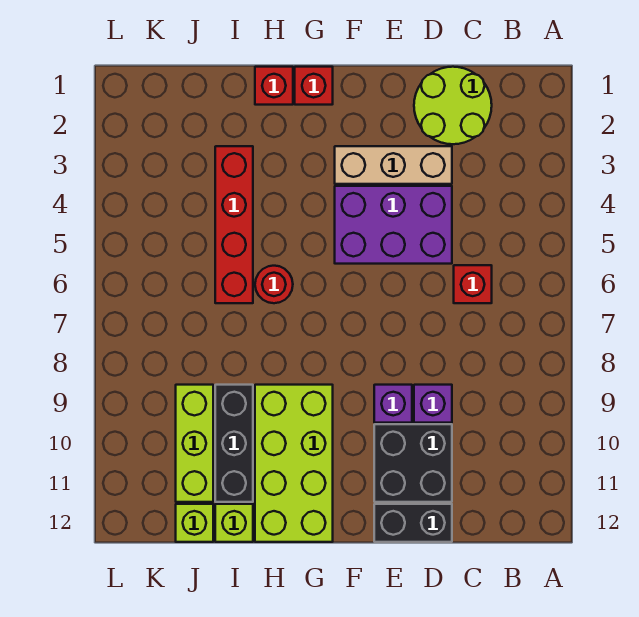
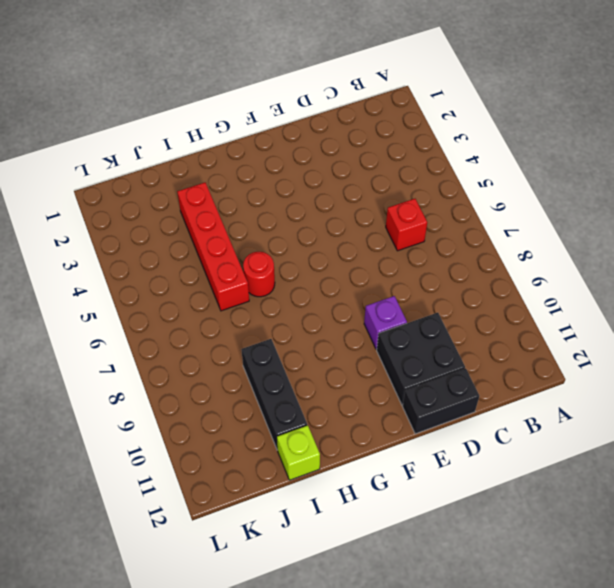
none -> lime round brick C1:D2 level 1
none -> tan brick D3:F3 level 1
none -> purple brick D4:F5 level 1

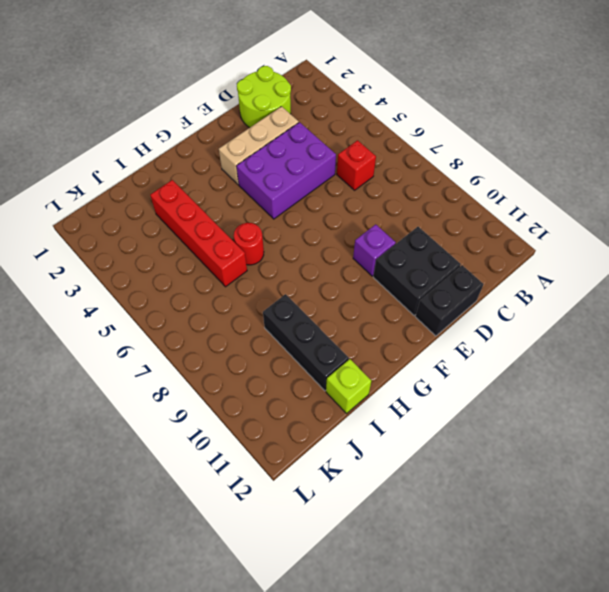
none -> purple brick D9 level 1
none -> red brick G1 level 1
none -> lime brick G9:H12 level 1

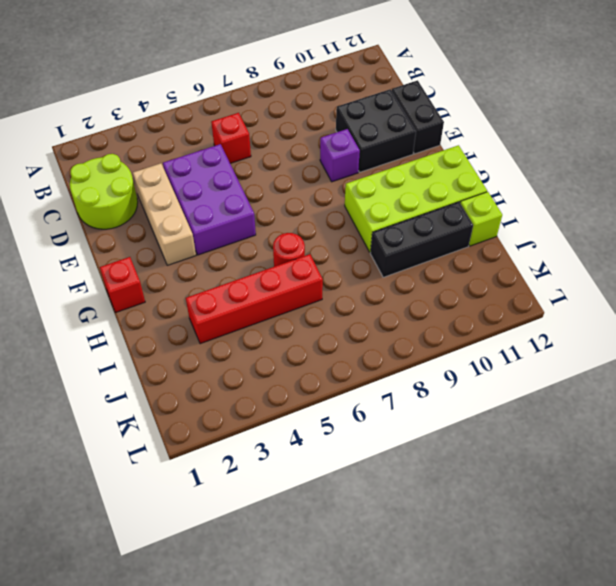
none -> purple brick D9 level 1
none -> red brick H1 level 1
none -> lime brick J9:J11 level 1

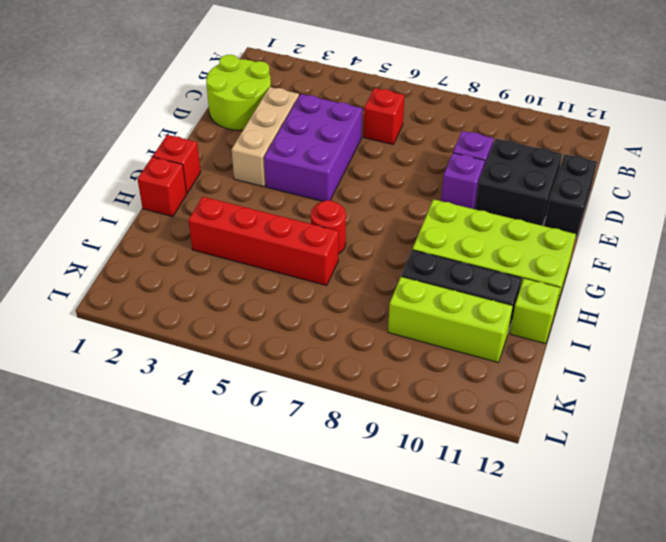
none -> lime brick J12 level 1

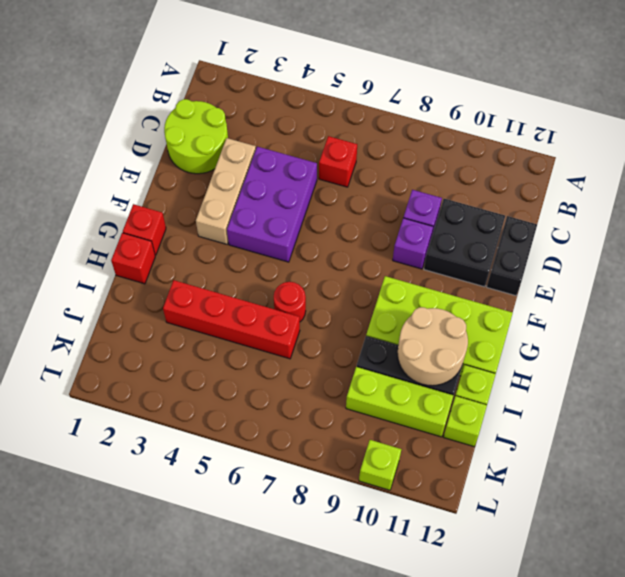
tan round brick H10:I11 level 2 -> none
lime brick L10 level 1 -> none

